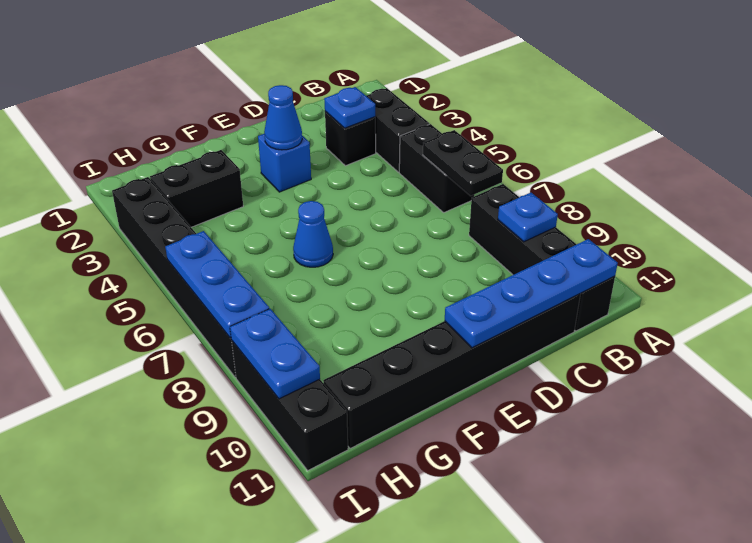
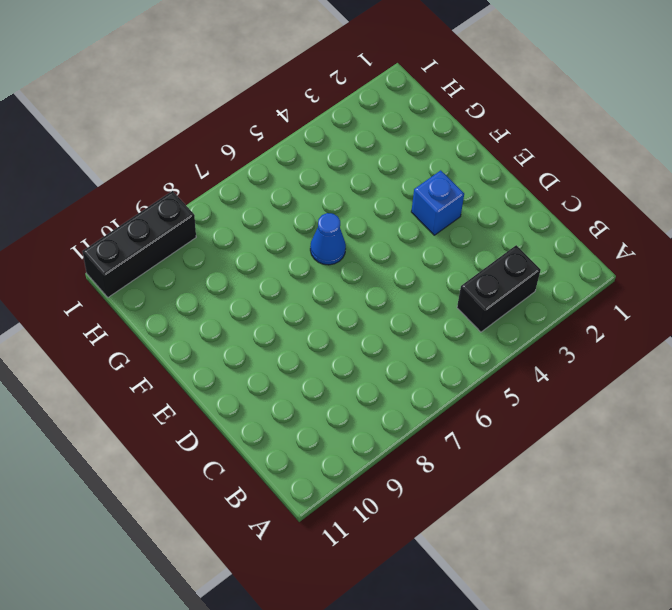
none -> black brick B5:B6 level 1
none -> black brick B8:B11 level 1
none -> black brick C3 level 1

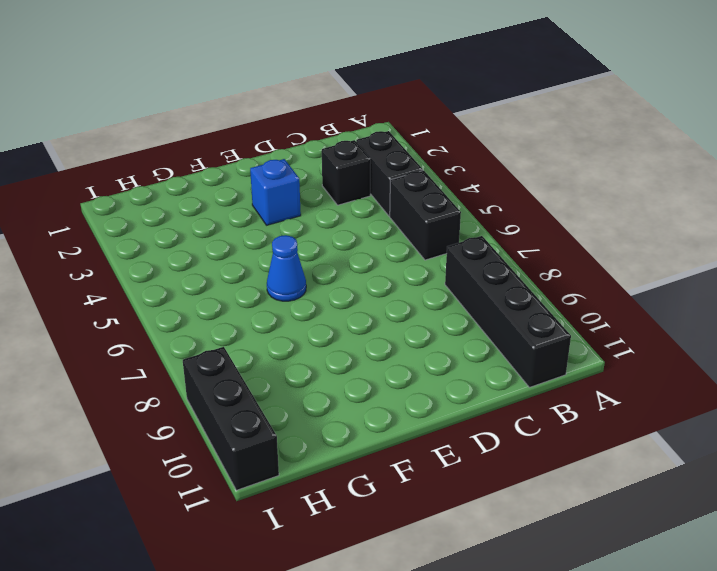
none -> black brick C11:H11 level 1
none -> black brick G3:H3 level 1
none -> black brick I3:I8 level 1

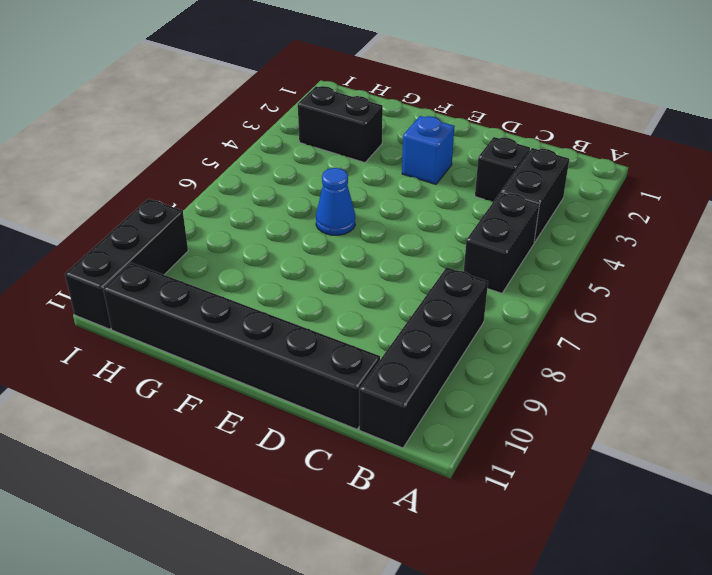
none -> black brick I3:I8 level 1
none -> black plate B6:B7 level 2
none -> blue plate B9 level 2

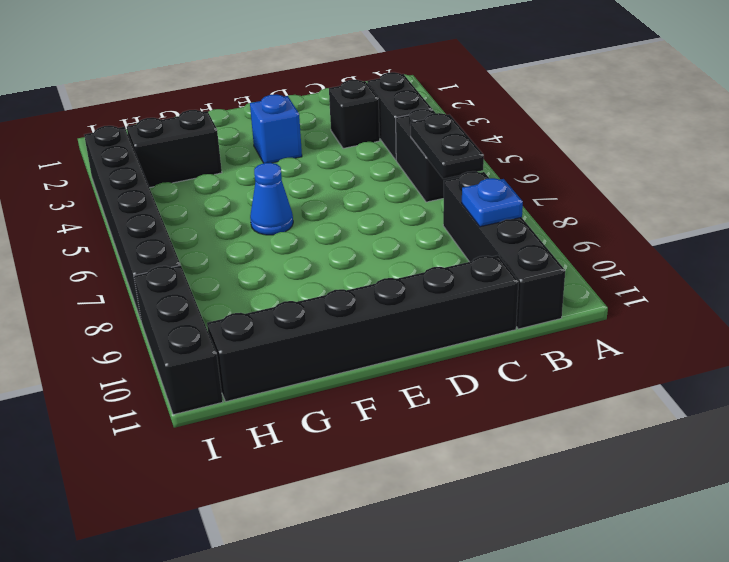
none -> blue plate B11:E11 level 2
none -> blue plate C3 level 2
none -> blue cone E3 level 2

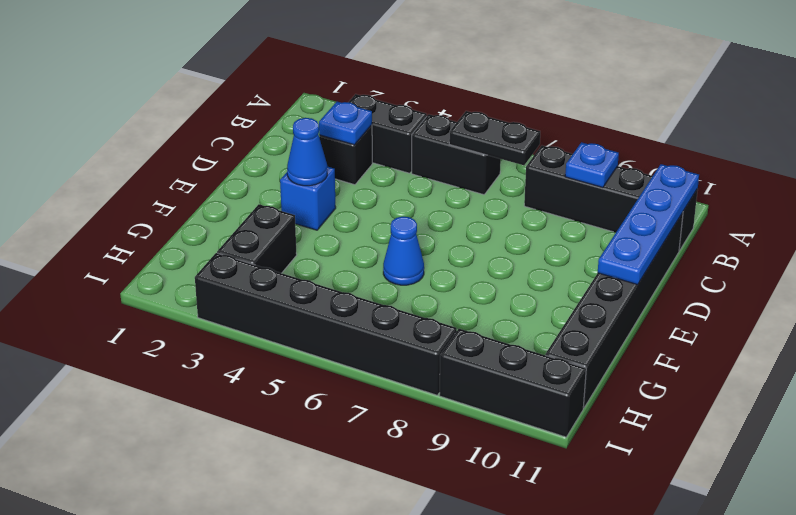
none -> blue plate I6:I8 level 2
none -> blue plate I9:I10 level 2

